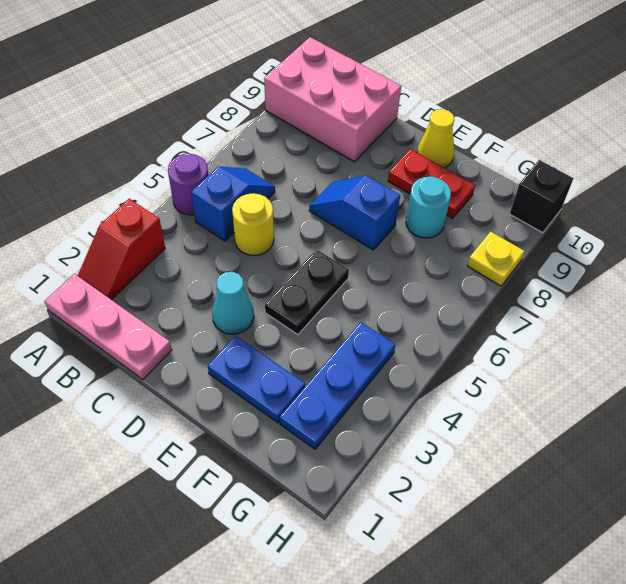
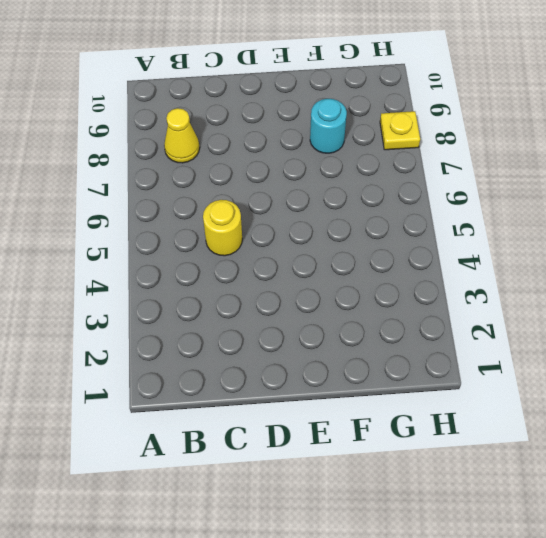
yellow cone B8 level 1 -> yellow cone E10 level 1
none -> pink plate A1:C1 level 1
none -> red slope A2:A3 level 1 top 3
none -> purple round brick A5 level 1

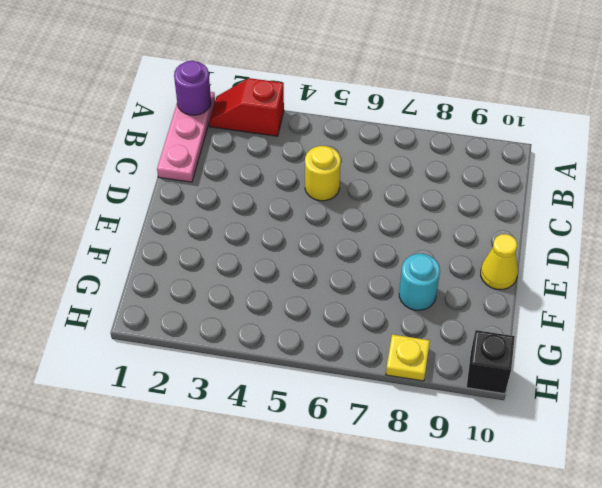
purple round brick A1 level 2 -> purple round brick A5 level 1
none -> pink brick A9:C10 level 1
none -> blue slope B5:B6 level 1 top 5
none -> cyan cone D3 level 1

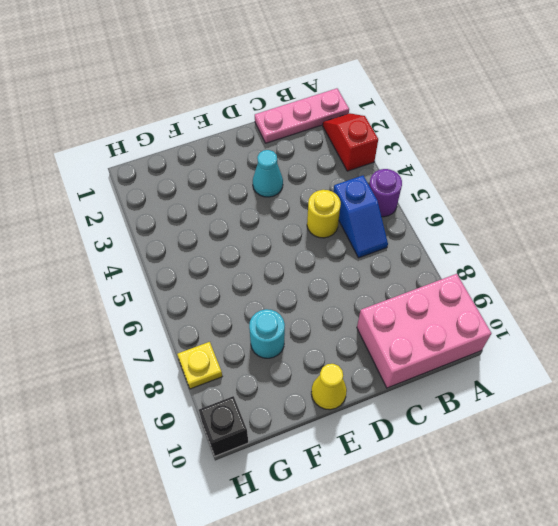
none -> blue slope D7:E7 level 1 top E
none -> blue plate E2:F2 level 1
none -> black plate E4:E5 level 1

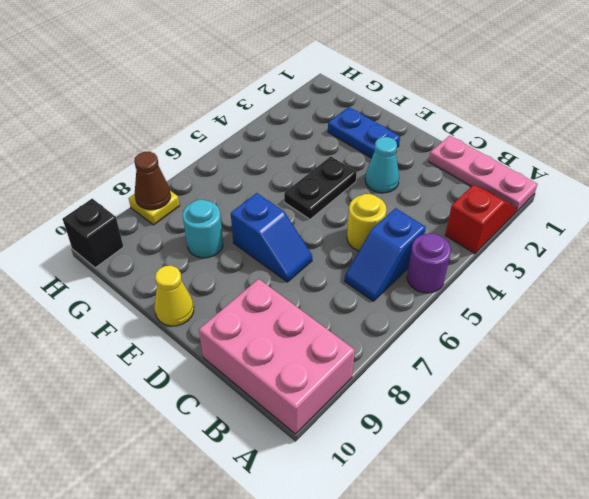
brown cone H8 level 2 -> none
none -> red plate E9:F9 level 1
none -> blue plate G2:G4 level 1

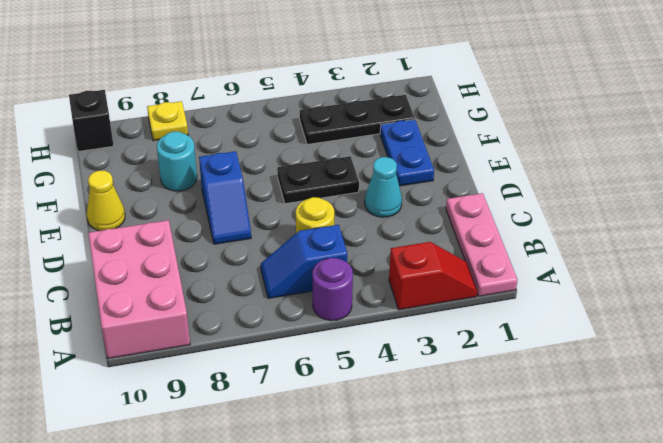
black plate G2:G4 level 1 -> blue plate G2:G4 level 1
none -> red plate E9:F9 level 1

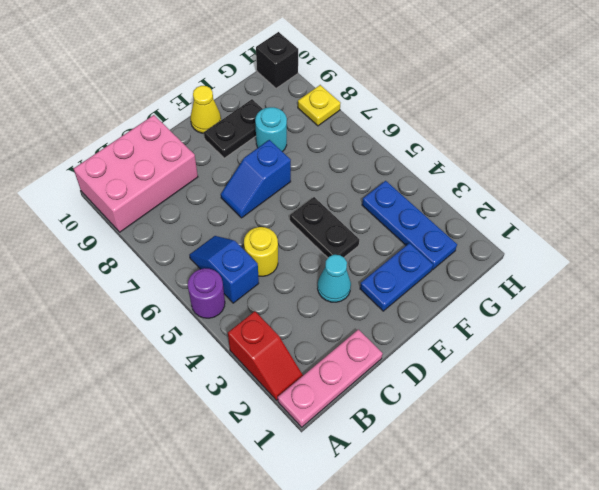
black plate E9:F9 level 1 -> red plate E9:F9 level 1

